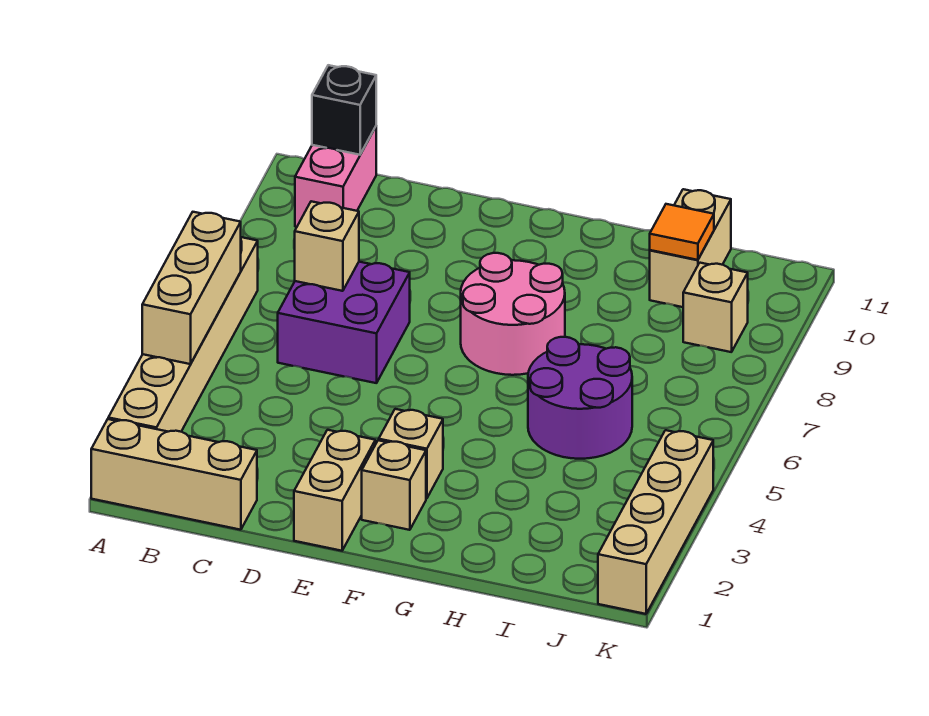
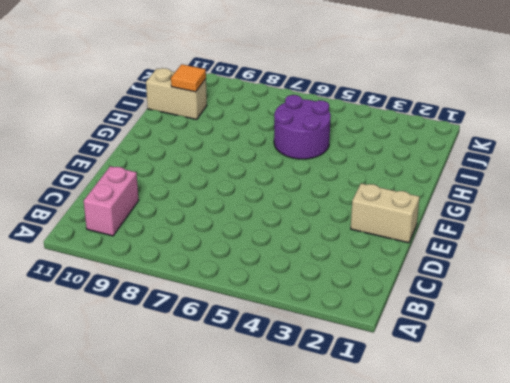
pink brick B10:C10 level 1 -> pink brick B10:B11 level 1
none -> tan brick A1:C1 level 1
none -> tan brick A2:A7 level 1
none -> purple brick C6:D7 level 1

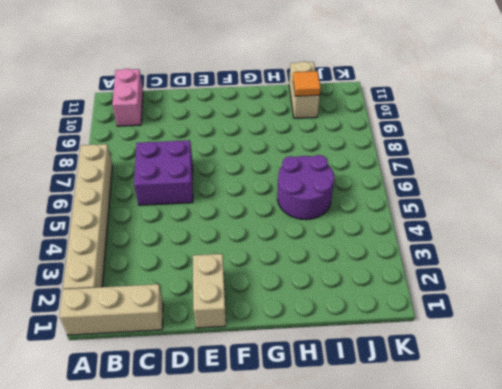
none -> tan brick F2 level 1
none -> tan brick F3 level 1
none -> pink round brick F7:G8 level 1

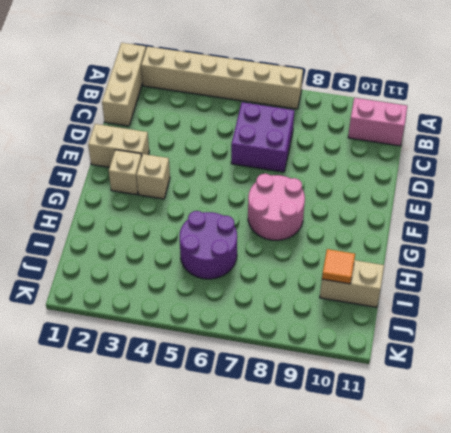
none -> tan brick J9 level 1
none -> tan brick K1:K4 level 1
none -> tan brick A4:A6 level 2

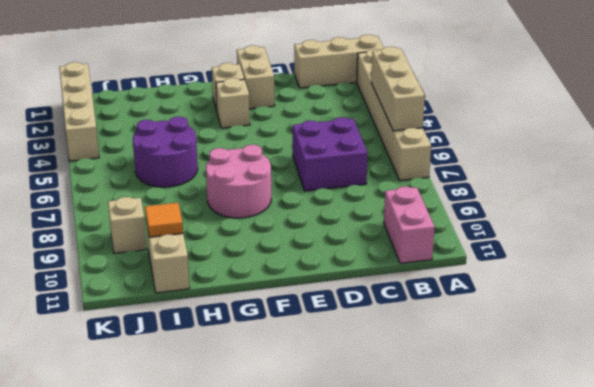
none -> black brick B11 level 2
none -> tan brick C7 level 2

